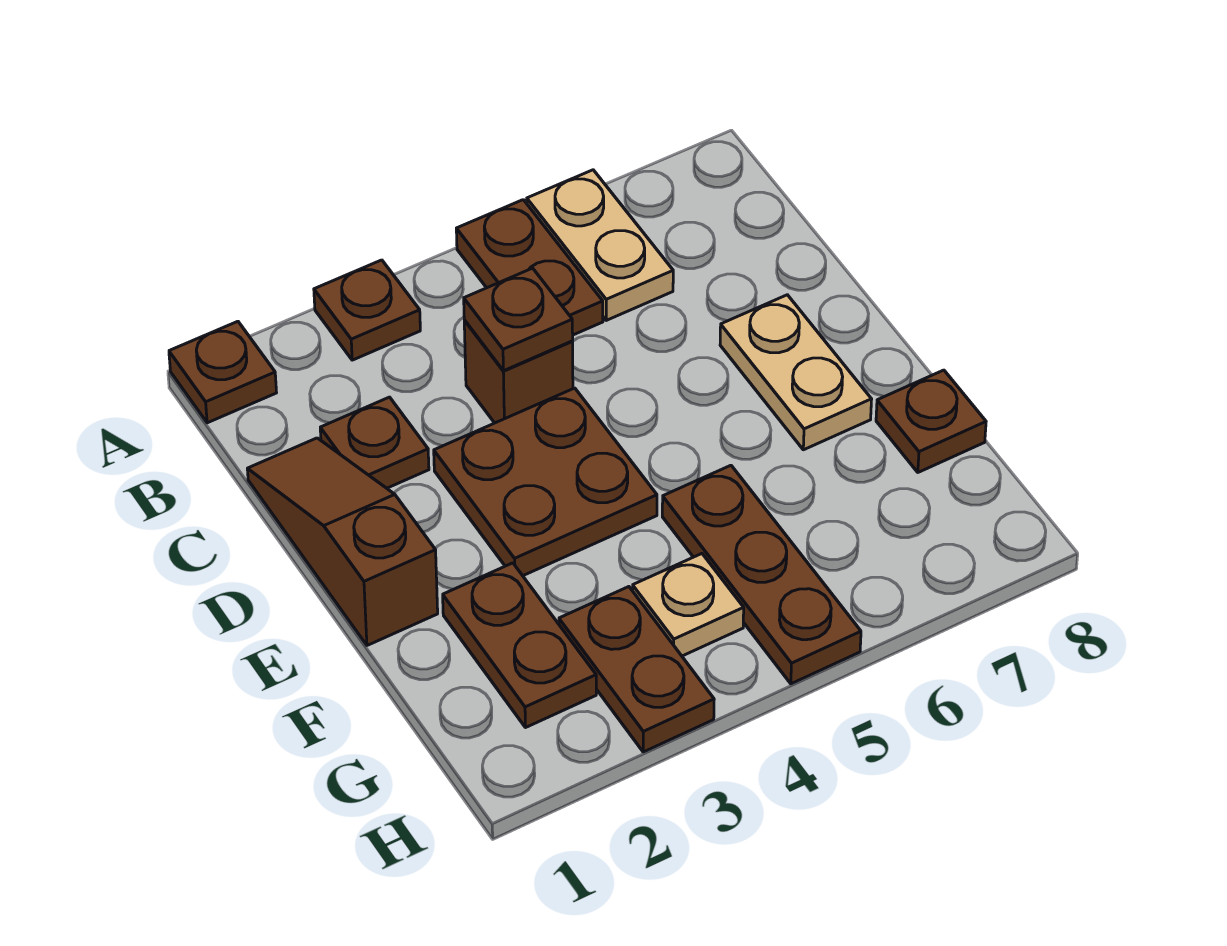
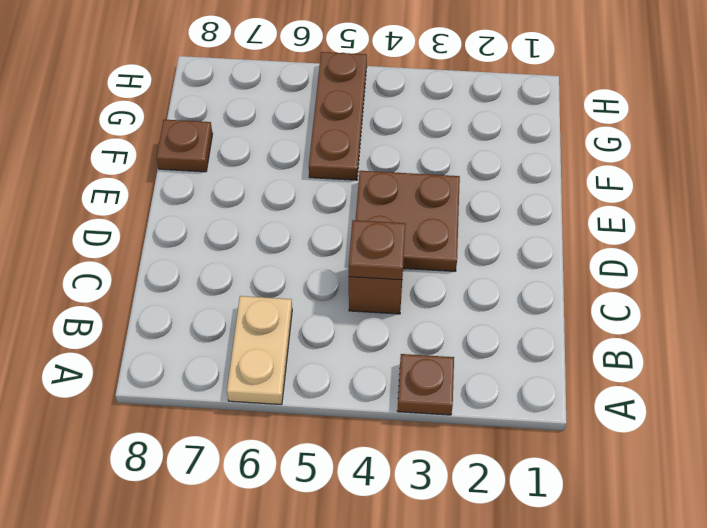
none -> brown plate A1 level 1
none -> brown plate A5:B5 level 1
none -> brown slope C1:E1 level 1 top E

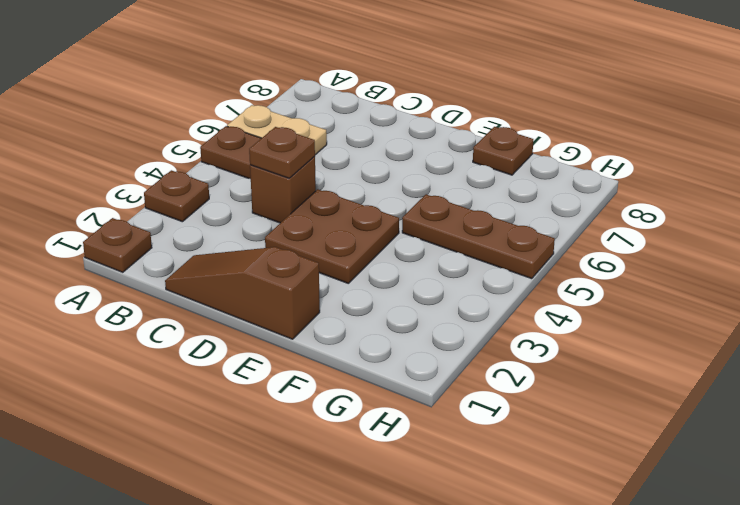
none -> brown plate C2 level 1
none -> tan plate D7:E7 level 1
none -> brown plate F2:G2 level 1

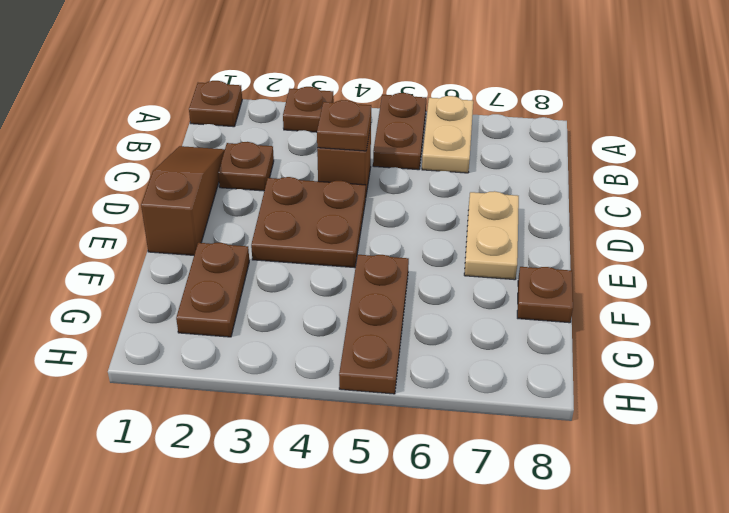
none -> brown plate G3:H3 level 1
none -> tan plate G4 level 1

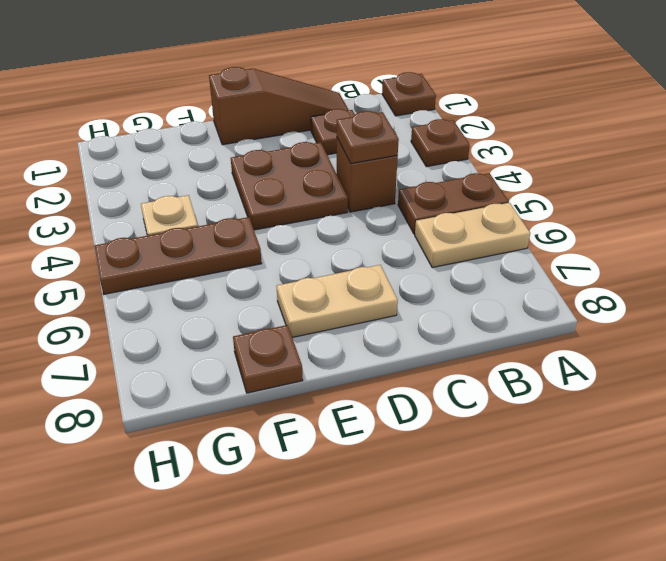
none -> brown plate F2:G2 level 1
none -> brown plate G3:H3 level 1

